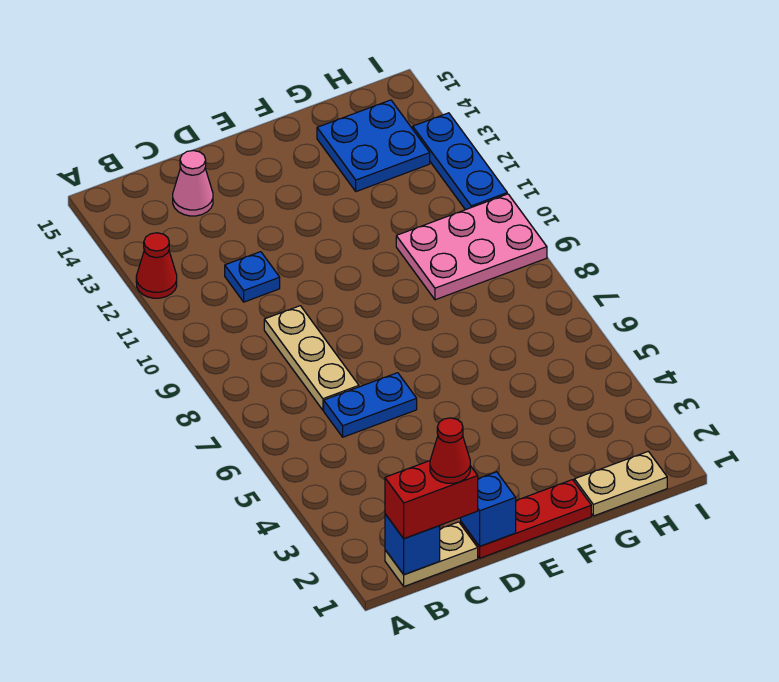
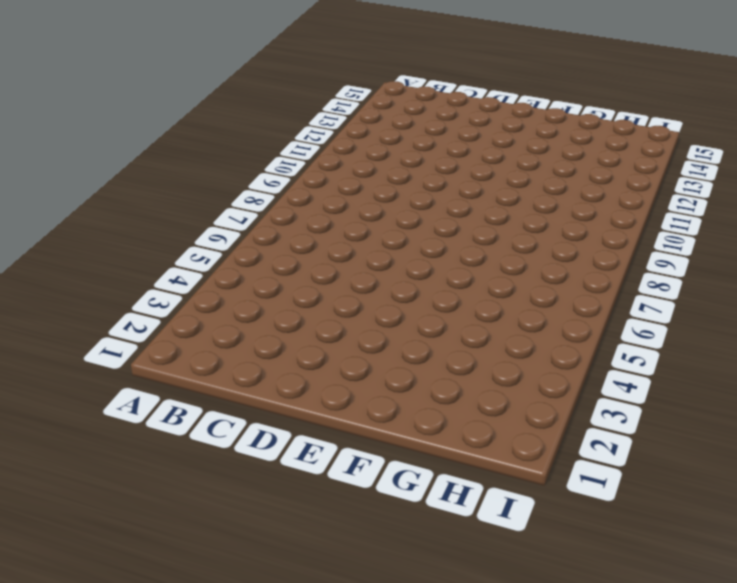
none -> red cone A12 level 1
none -> tan plate B1:C1 level 1
none -> blue plate C6:D6 level 1

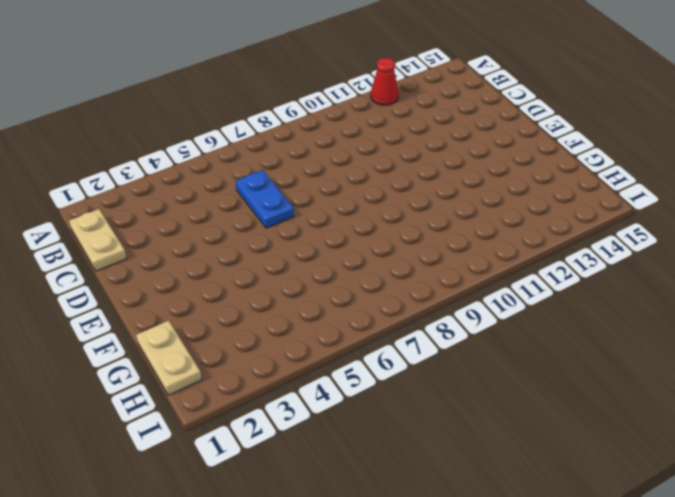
none -> tan plate C7:C9 level 1
none -> blue plate C11 level 1
none -> pink cone C14 level 1

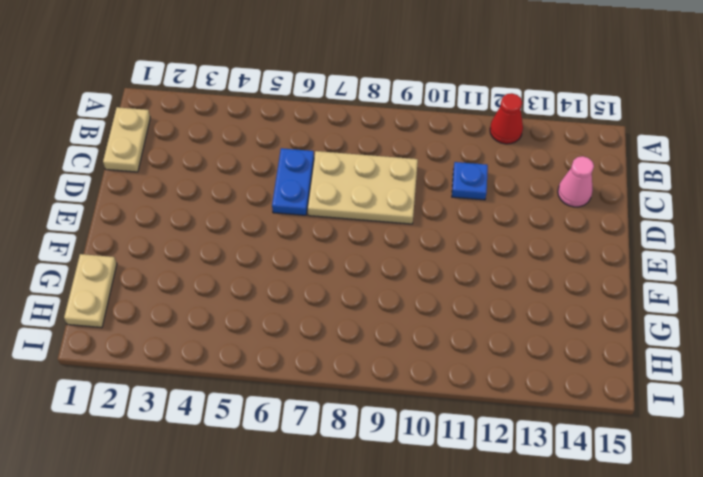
tan plate C7:D9 level 1 -> tan plate C7:C9 level 1
none -> red plate D1:F1 level 1
none -> pink plate G9:I10 level 1
none -> blue plate G13:H14 level 1

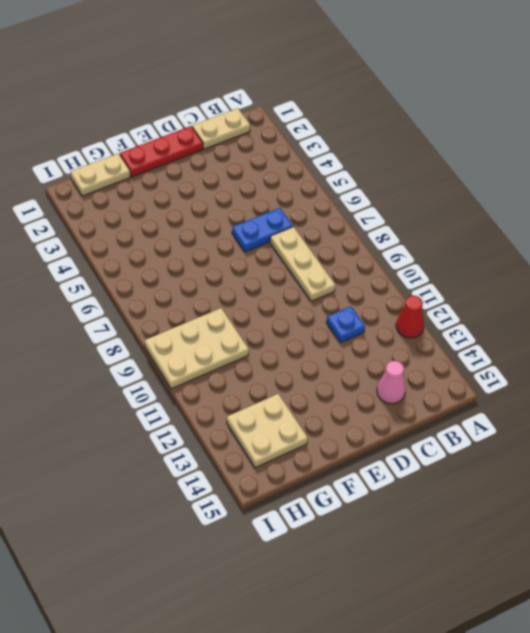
tan plate G9:I10 level 1 -> pink plate G9:I10 level 1
tan plate G13:H14 level 1 -> blue plate G13:H14 level 1
none -> blue plate I11:I13 level 1
none -> blue brick B1 level 2
none -> blue brick D1 level 2

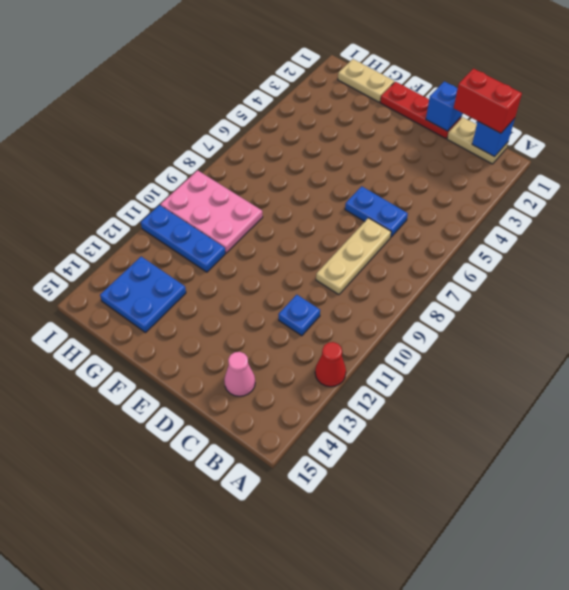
blue plate G11:I11 level 1 -> blue plate I11:I13 level 1
none -> red cone C1 level 4

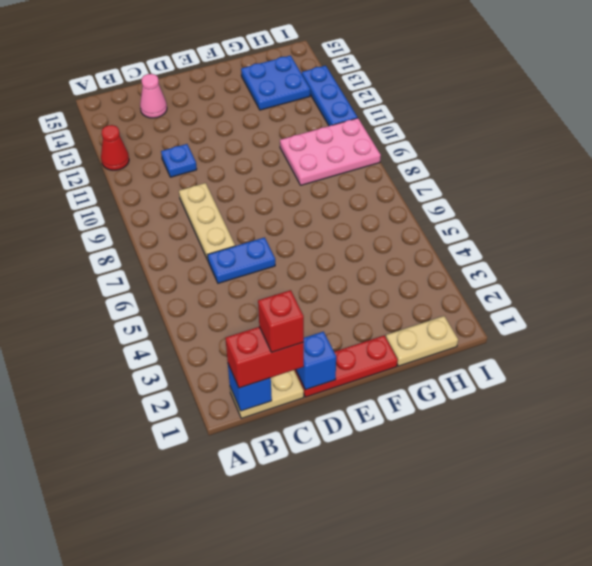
red brick C1 level 4 -> red cone C1 level 4

